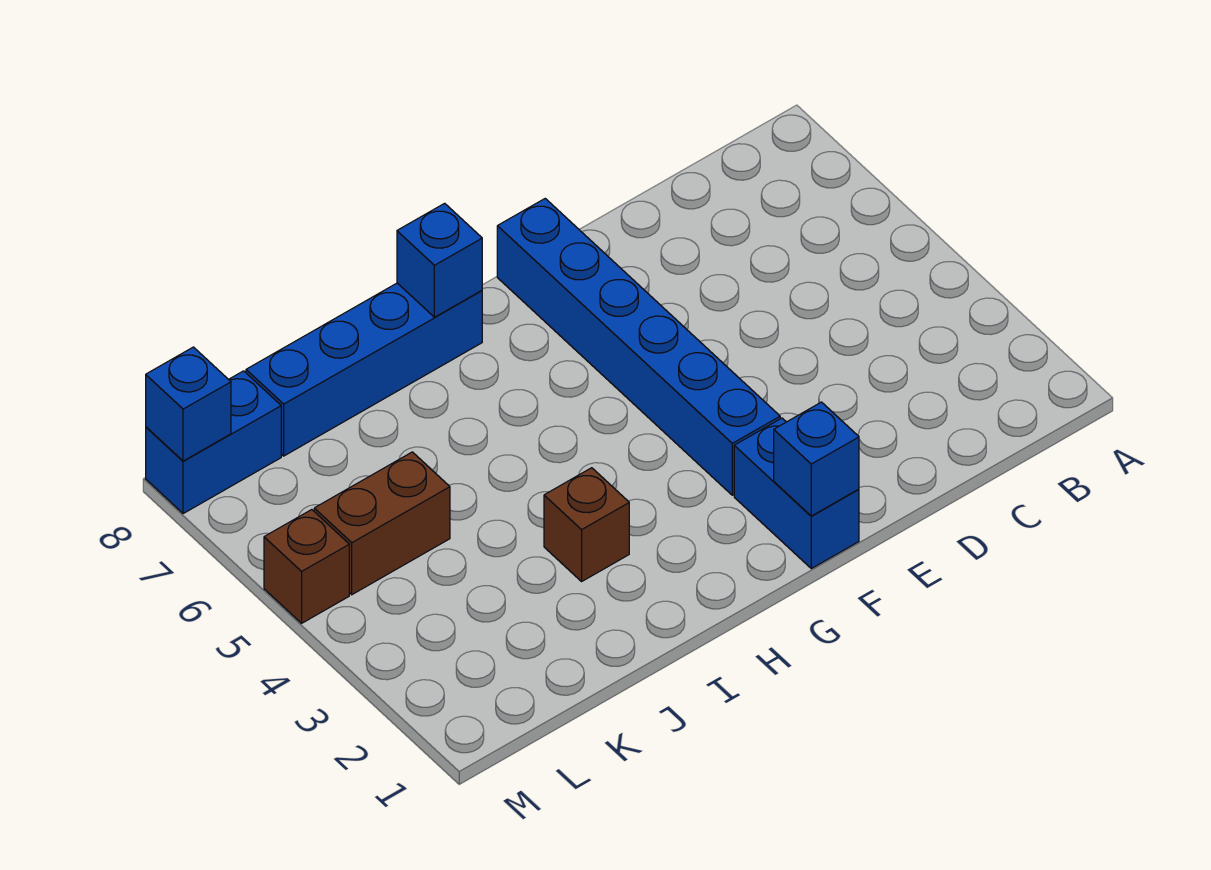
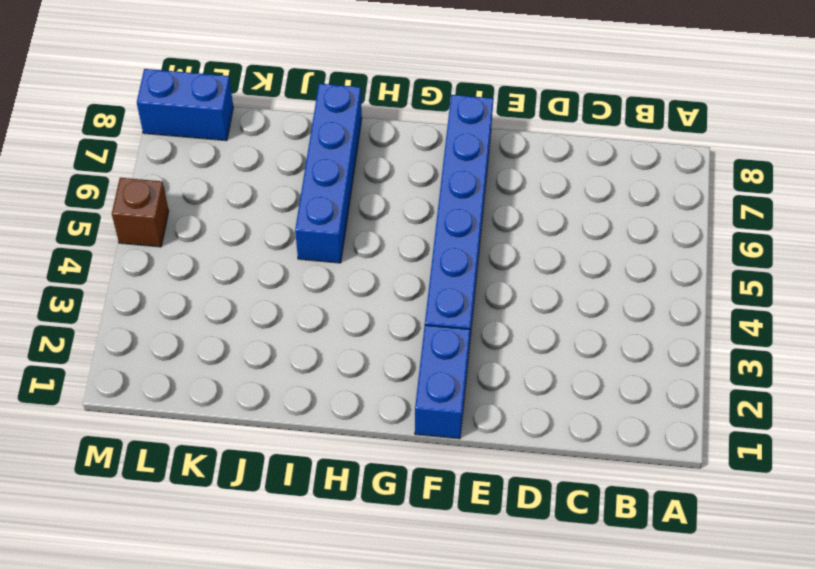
blue brick I5:I8 level 1 -> blue brick H8:K8 level 1
none -> brown brick I3 level 1
none -> brown brick K5:L5 level 1

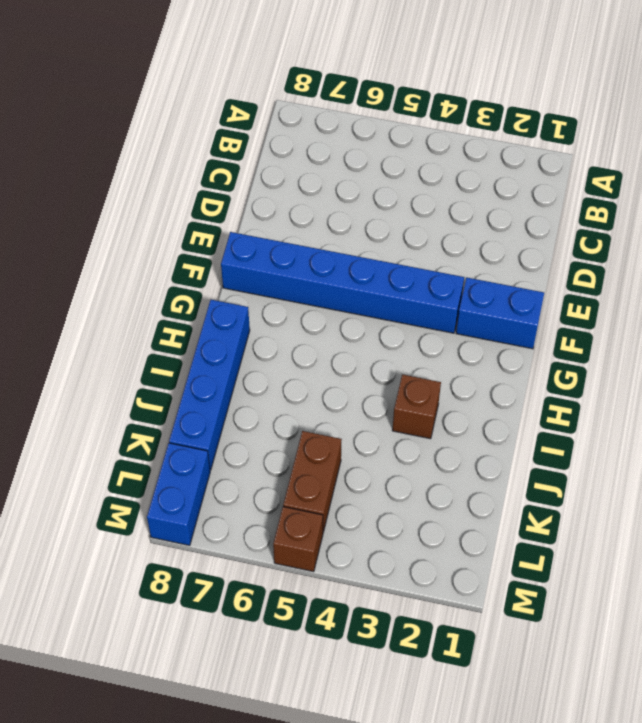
none -> blue brick F1 level 2
none -> blue brick H8 level 2

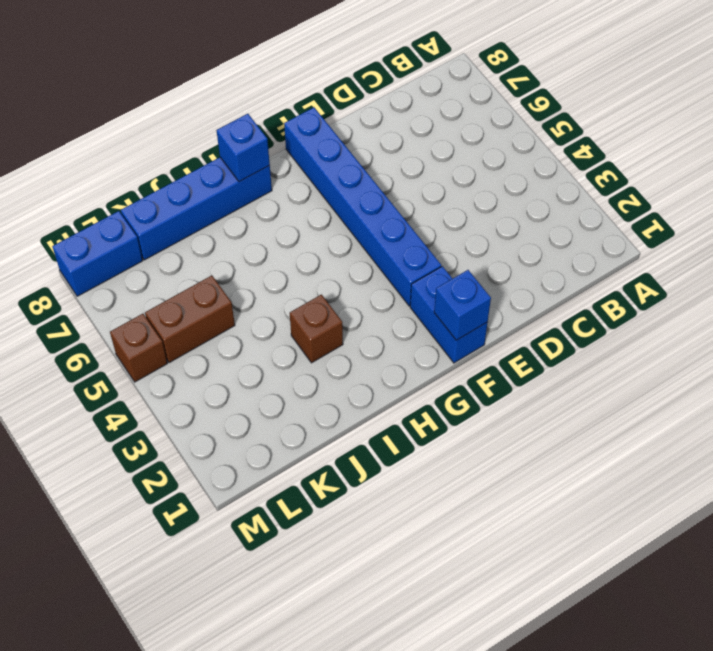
none -> blue brick M8 level 2

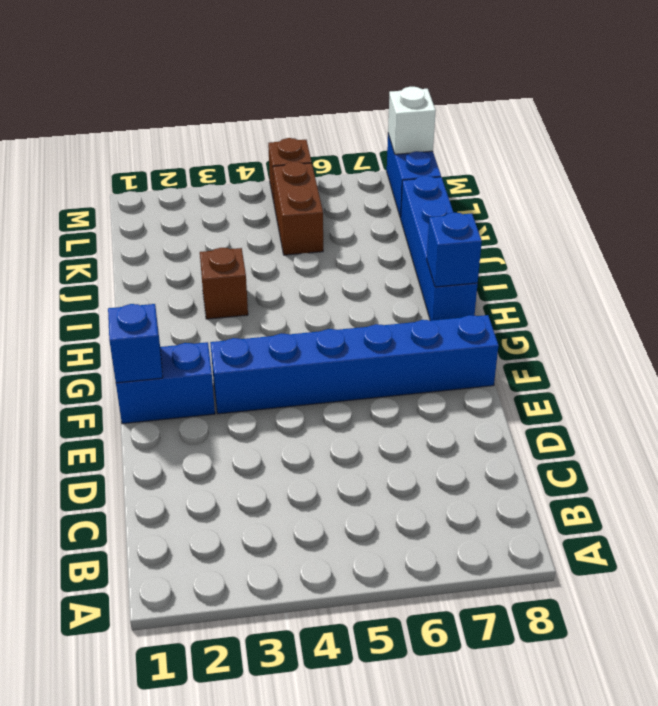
white brick M8 level 2 -> blue brick M8 level 2

